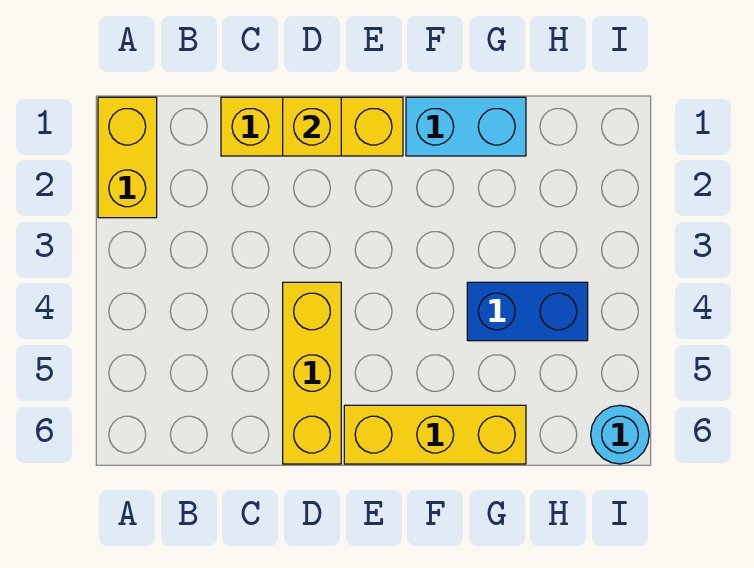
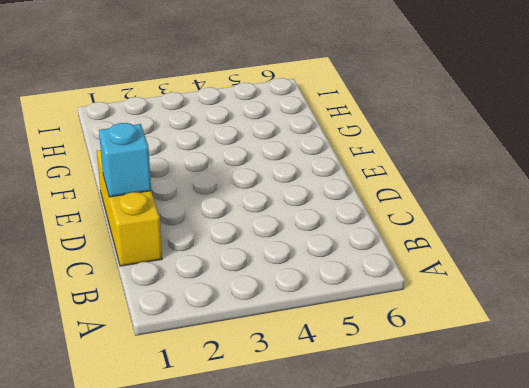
cyan brick D1 level 2 -> yellow brick D1 level 2
none -> yellow brick A1:A2 level 1
none -> yellow brick D4:D6 level 1

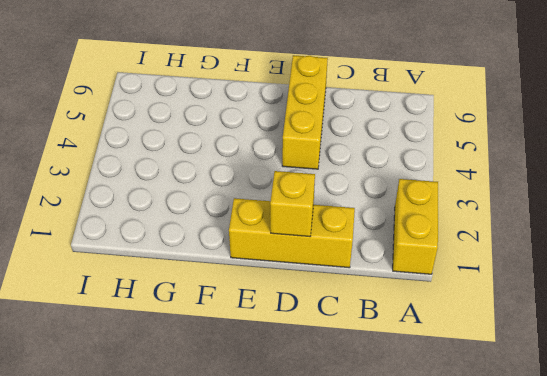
none -> yellow brick E6:G6 level 1
none -> cyan brick F1:G1 level 1

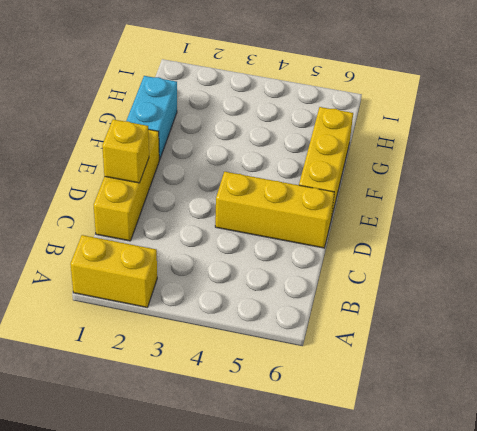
none -> blue brick G4:H4 level 1
none -> cyan round brick I6 level 1

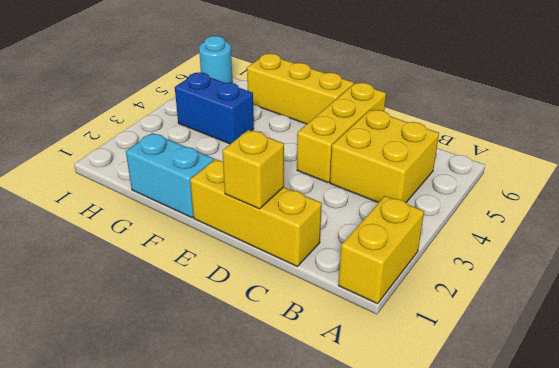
yellow brick B4:C5 level 1 -> none

